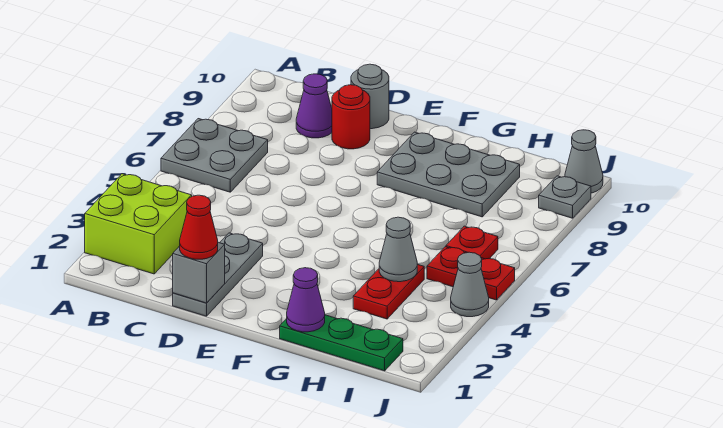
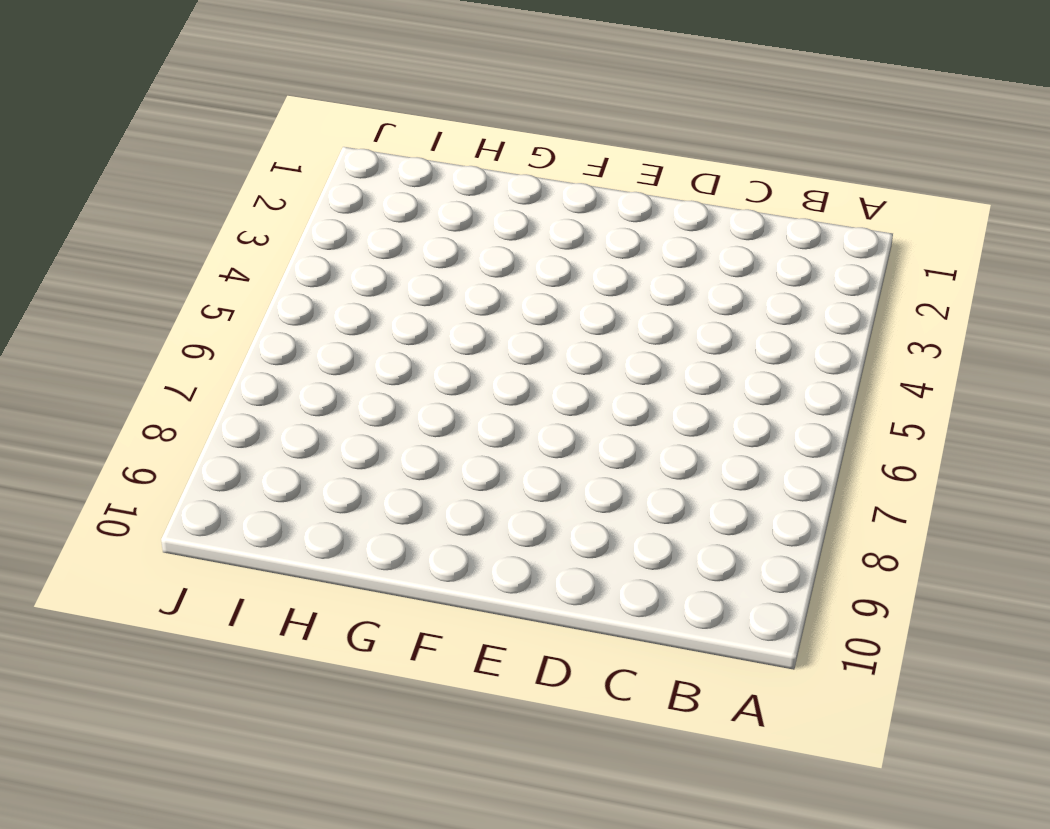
none -> lime brick A2:B3 level 1
none -> grey plate A6:B7 level 1
none -> purple cone C9 level 1

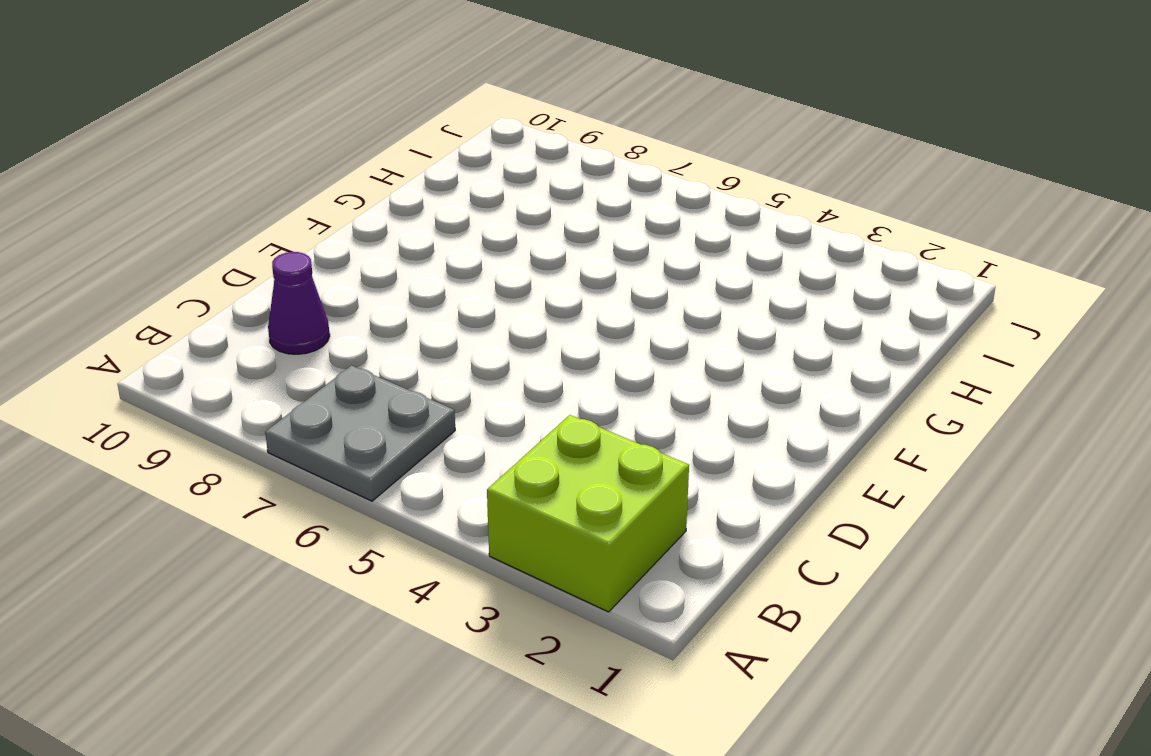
none -> grey plate D1:D3 level 1
none -> red round brick D9 level 1
none -> grey round brick D10 level 1

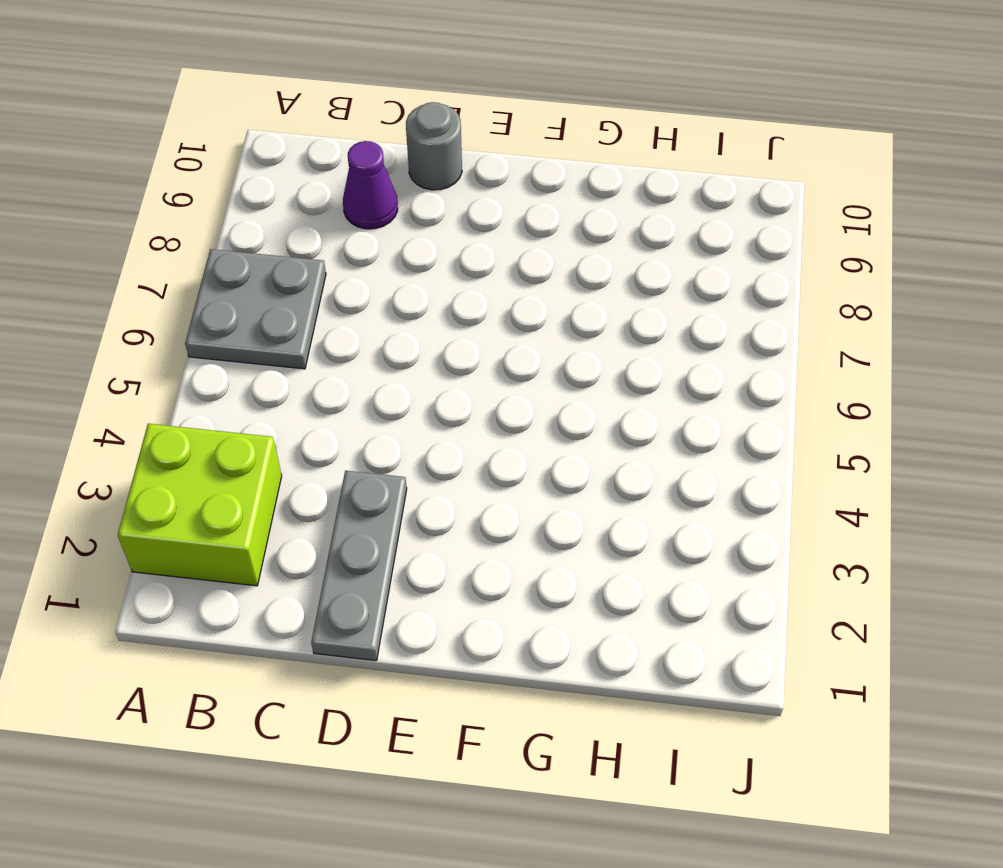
none -> red round brick D9 level 1
none -> grey plate F8:H9 level 1
none -> green plate G1:I1 level 1

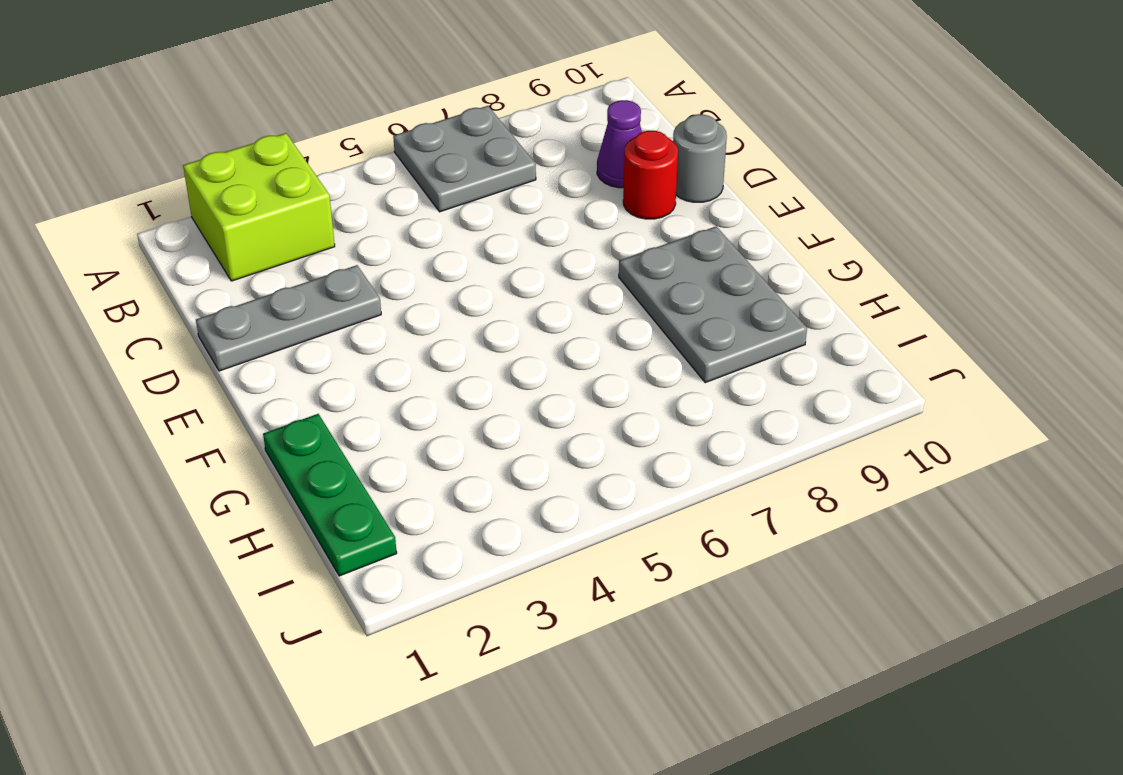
none -> red plate H3:H4 level 1
none -> red plate I5:J5 level 1
none -> red plate I6 level 1

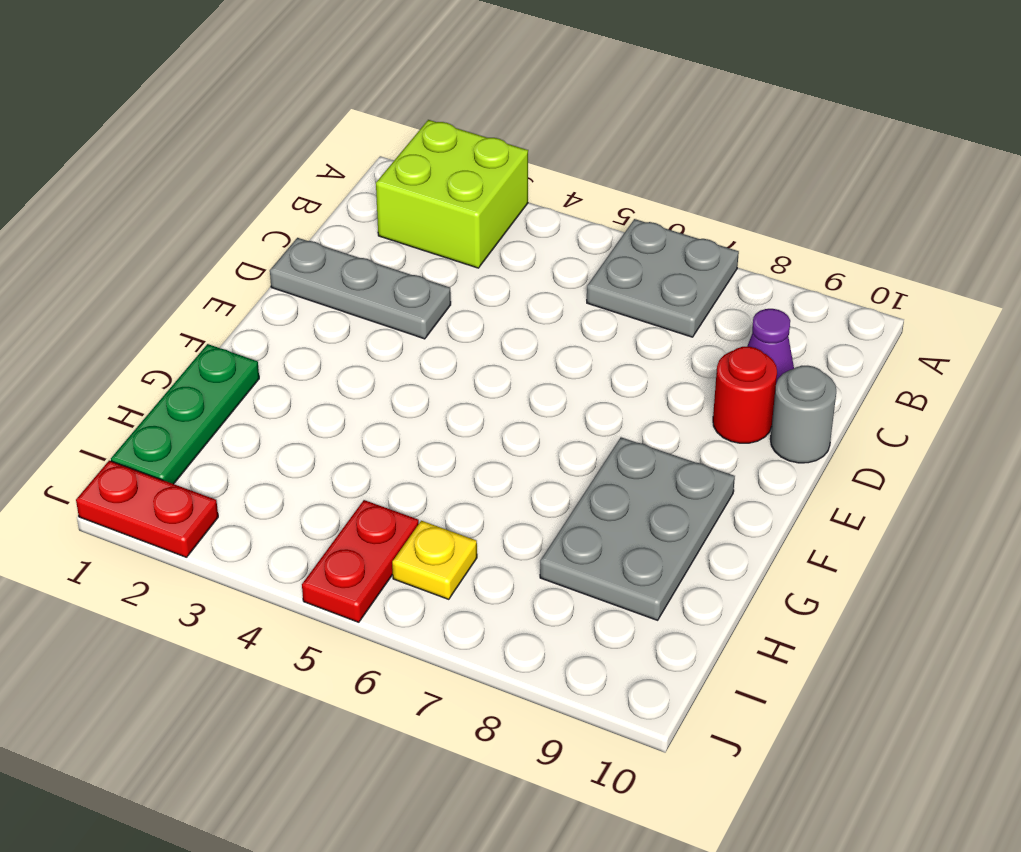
yellow plate I6 level 1 -> red plate I6 level 1
red plate J1:J2 level 1 -> red plate H3:H4 level 1
none -> grey cone J4 level 1
none -> grey plate J9 level 1
none -> grey cone J10 level 1

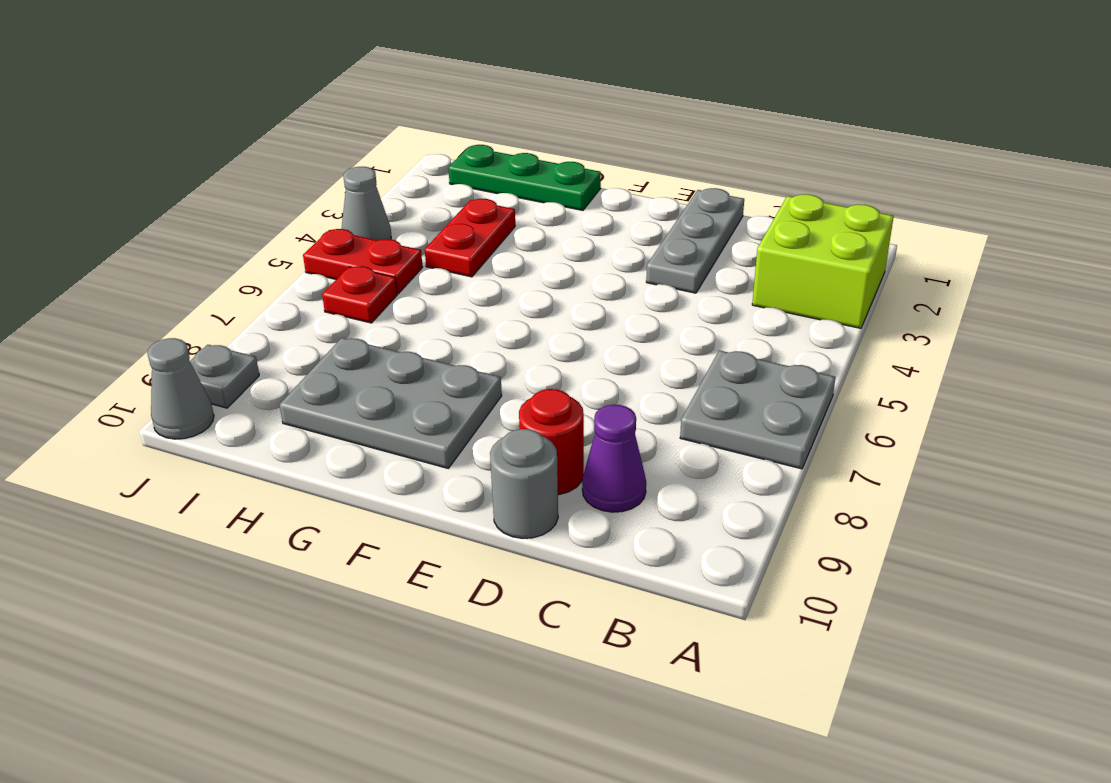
none -> grey brick D1 level 2
none -> purple cone G1 level 2
none -> grey cone H4 level 2

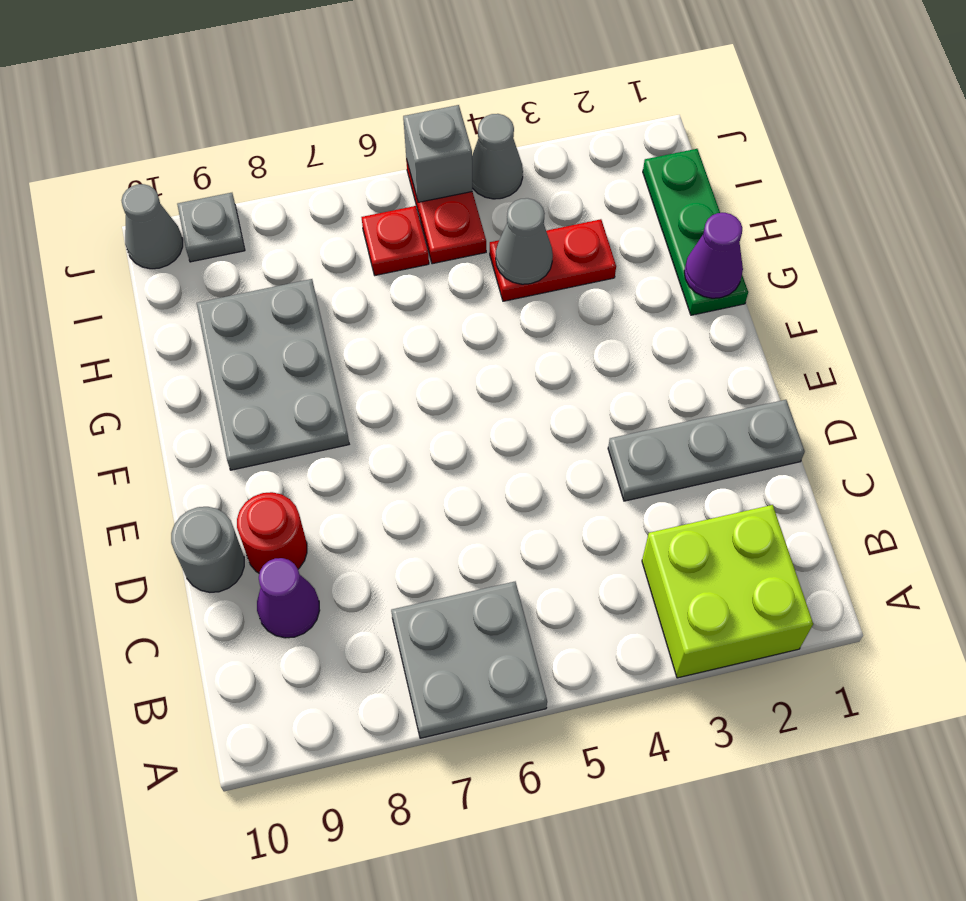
grey brick J5 level 2 -> grey brick D1 level 2
none -> red cone D1 level 3

